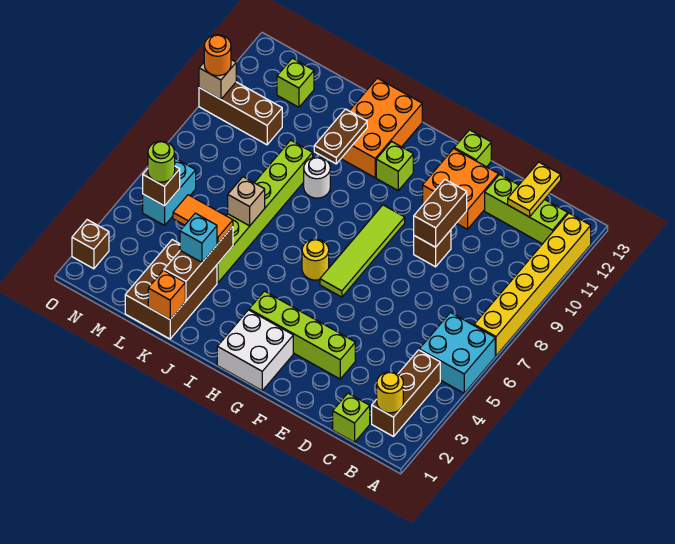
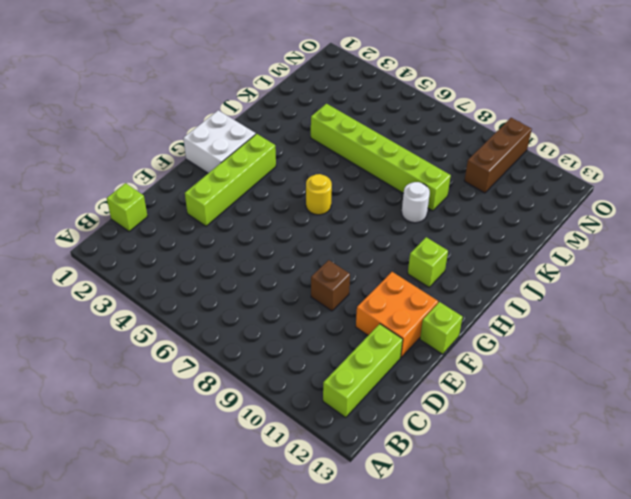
none -> cyan brick A5:B6 level 1
none -> yellow brick A7:A12 level 1
none -> brown brick B2:B4 level 1
none -> lime tile G6:G9 level 1

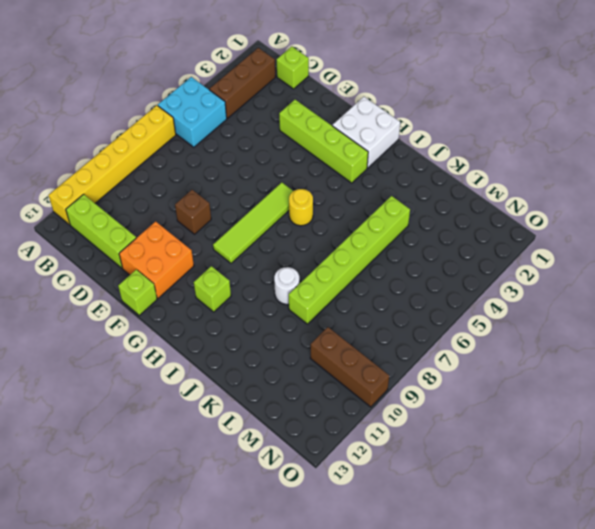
none -> orange brick I11:J13 level 1
none -> brown brick K1:L3 level 1
none -> lime brick M12 level 1
none -> cyan brick N5:N6 level 1

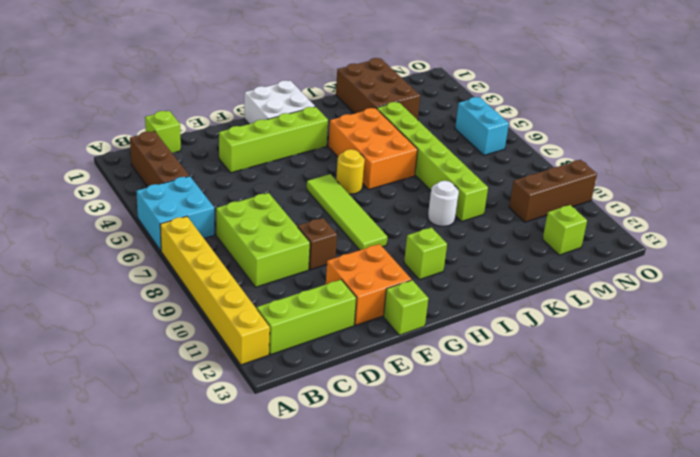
lime brick C7:D9 level 1 -> none
orange brick I4:J6 level 1 -> orange brick I11:J13 level 1
none -> brown brick O2 level 1
none -> yellow round brick B2 level 2
none -> yellow plate C12:C13 level 2
none -> brown brick E9:E10 level 2

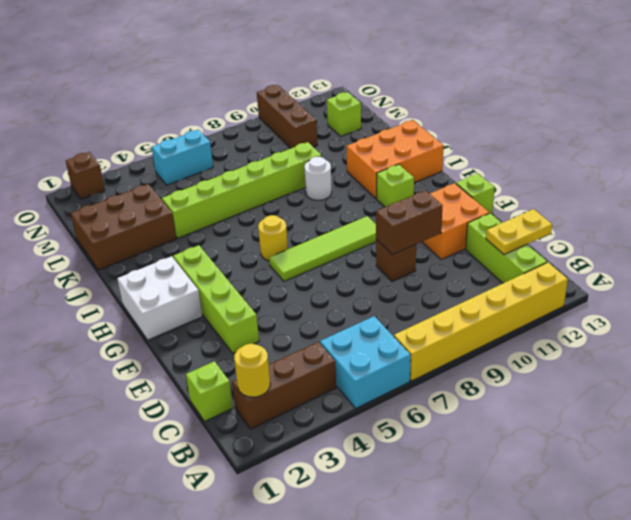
none -> brown plate J10:J11 level 2
none -> orange brick K1 level 2
none -> brown brick K2:K4 level 2
none -> tan brick K6 level 2

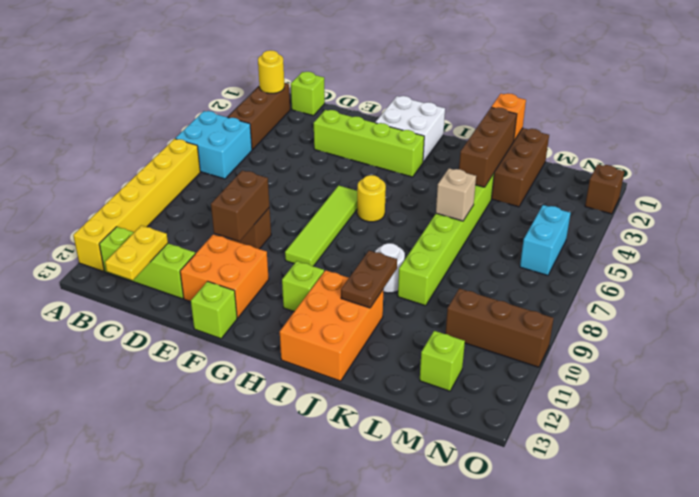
none -> brown brick N5 level 2
none -> tan brick O10 level 2
none -> cyan brick K3 level 3
none -> orange tile K4:L4 level 3

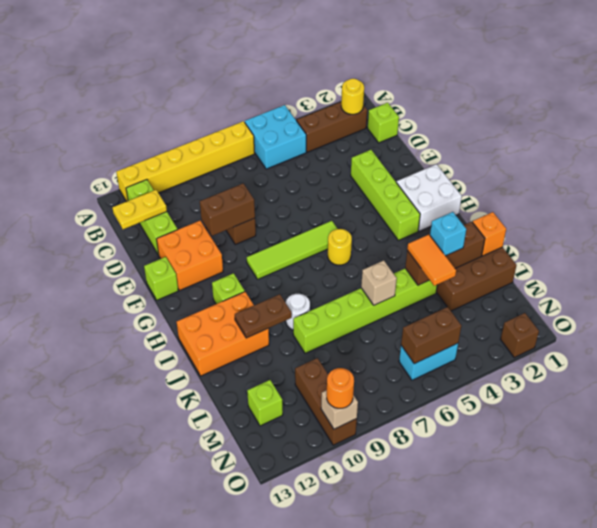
brown brick N5:N6 level 2 -> brown brick N5 level 2
none -> lime round brick N5 level 3

